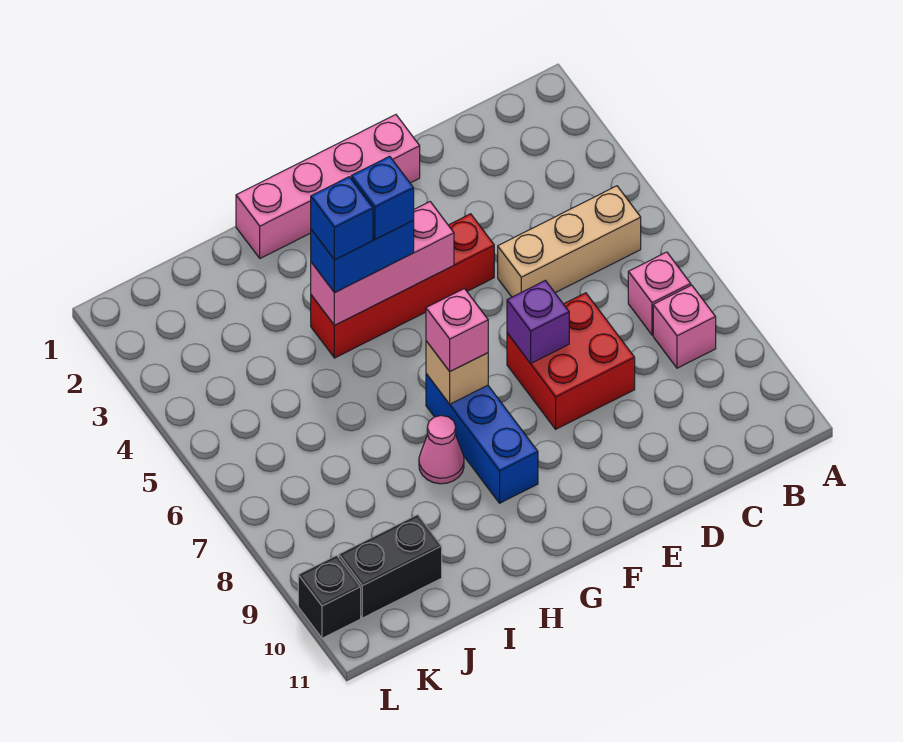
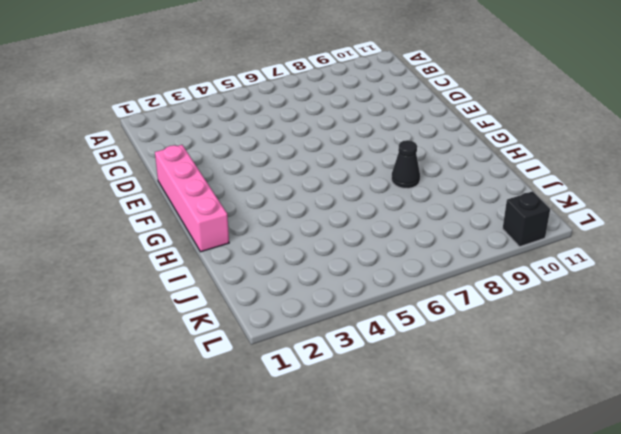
black cone H8 level 1 -> pink cone H8 level 1
none -> tan brick B5:D5 level 1
none -> pink brick B7 level 1
none -> pink brick B8 level 1

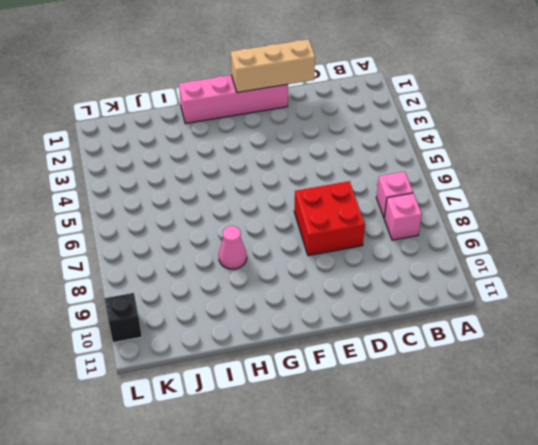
tan brick D1:F1 level 2 -> tan brick B5:D5 level 1
none -> red brick E4:H4 level 1
none -> blue brick G7:G9 level 1
none -> black brick J10:K10 level 1

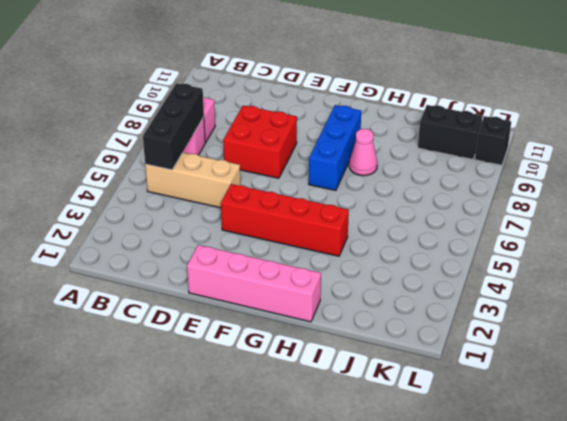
black brick B5:B7 level 2 -> none
none -> purple brick E7 level 2
none -> pink brick F4:H4 level 2
none -> tan brick G7 level 2

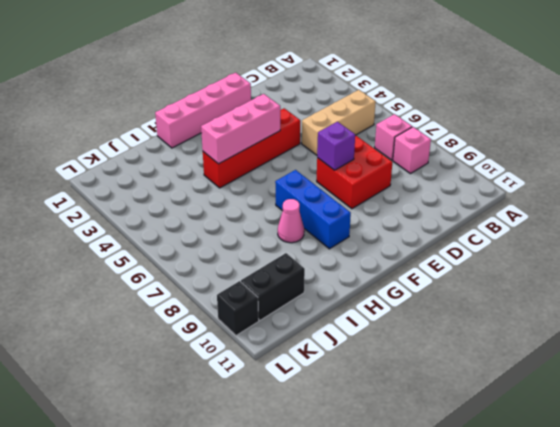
none -> tan brick G7 level 2
none -> blue brick G4:H4 level 3
none -> pink brick G7 level 3

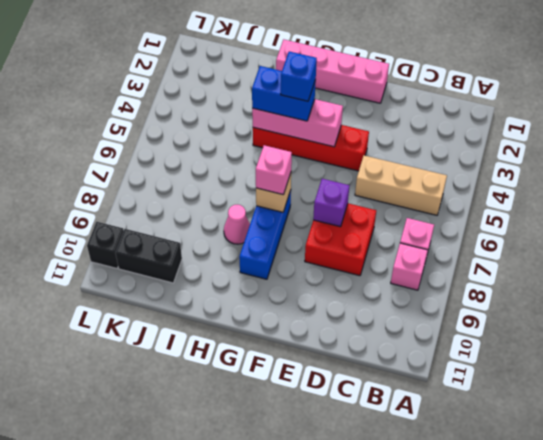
none -> blue brick H4 level 4

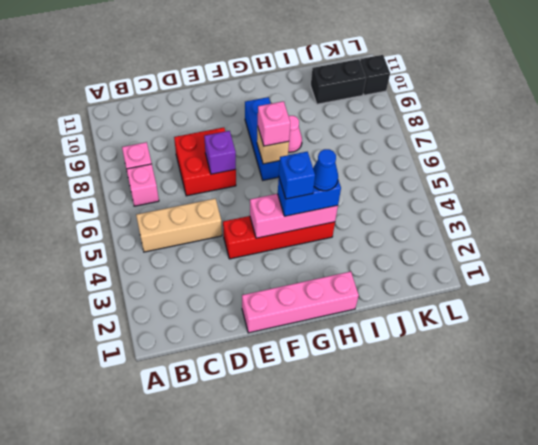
blue cone H4 level 4 -> blue brick H4 level 4

